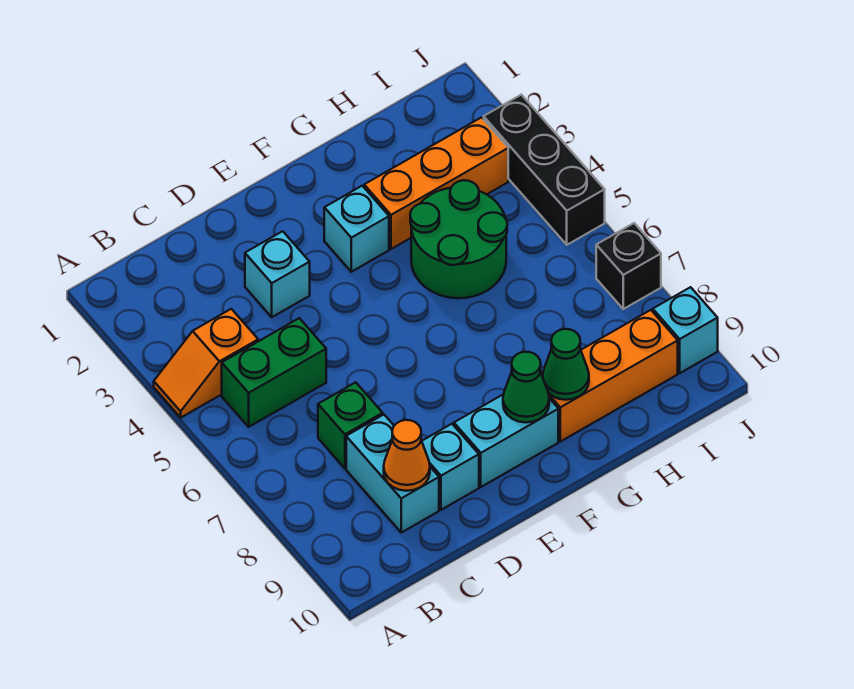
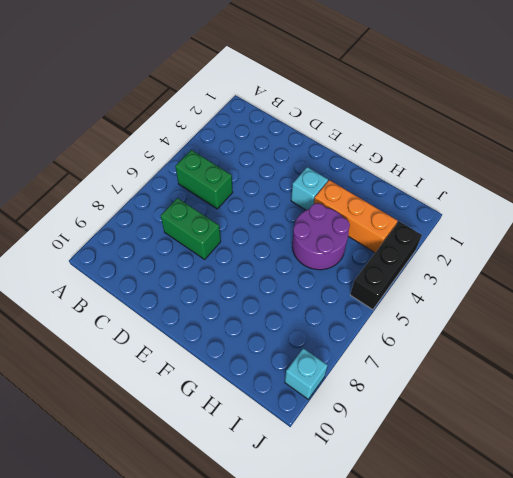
green brick C7:D7 level 1 -> green brick C7 level 1
purple round brick G4:H5 level 1 -> green round brick G4:H5 level 1
none -> orange slope A4:B4 level 1 top B
none -> cyan brick C8:C9 level 1
none -> cyan brick D3 level 1

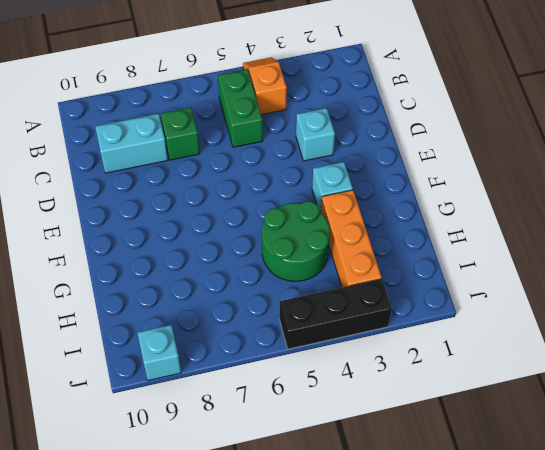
none -> cyan brick D9 level 1
none -> cyan brick E9:F9 level 1
none -> orange brick G9:I9 level 1

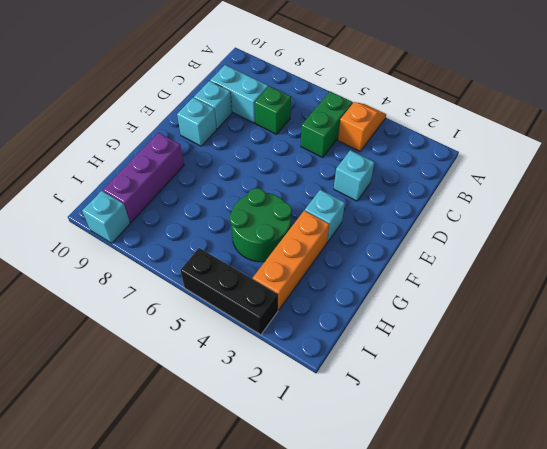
cyan brick E9 level 1 -> cyan brick E9:F9 level 1
purple brick G9:I9 level 1 -> orange brick G9:I9 level 1
none -> black brick J7 level 1
none -> orange cone C9 level 2
none -> green cone F9 level 2

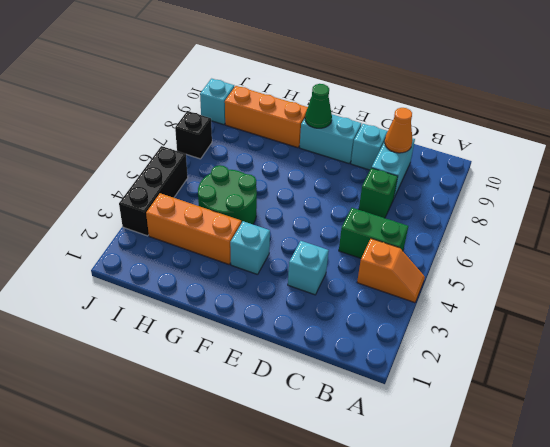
none -> green cone G9 level 2

